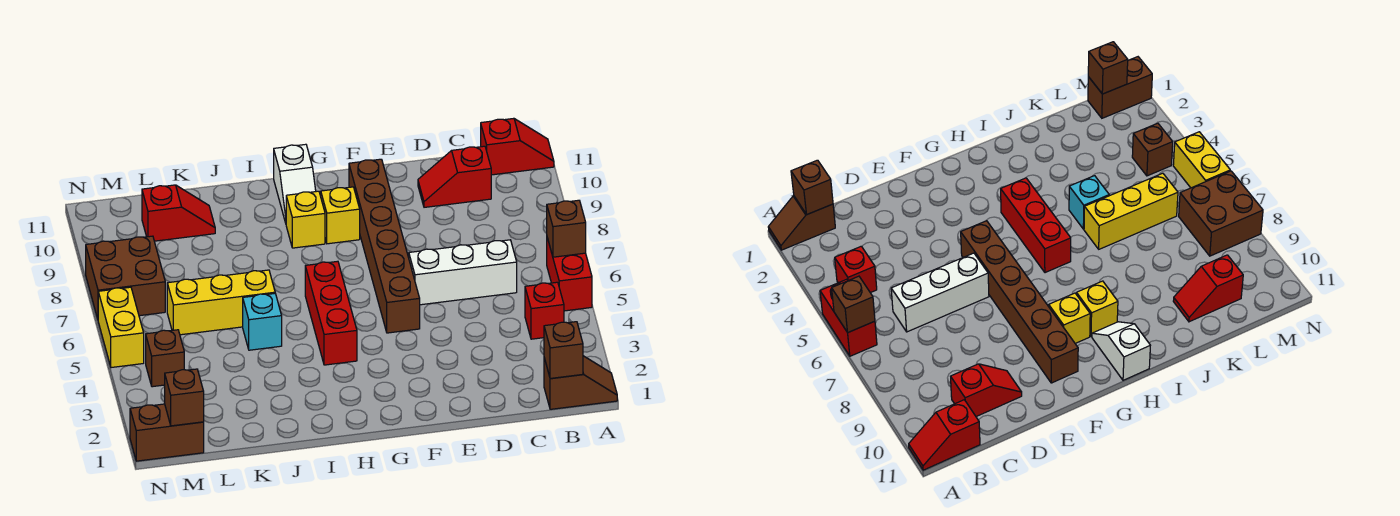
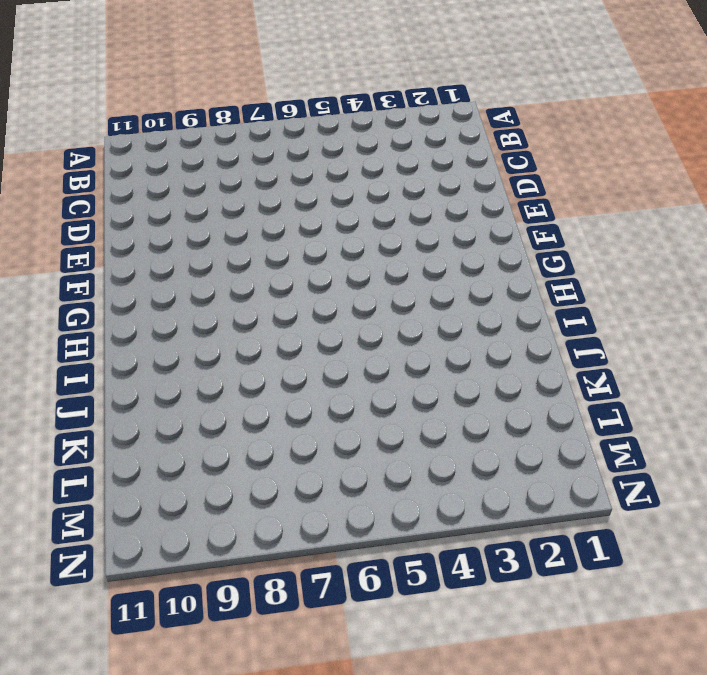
none -> brown slope A1:B1 level 1 top B
none -> red brick A5:A6 level 1
none -> red slope A11:B11 level 1 top B

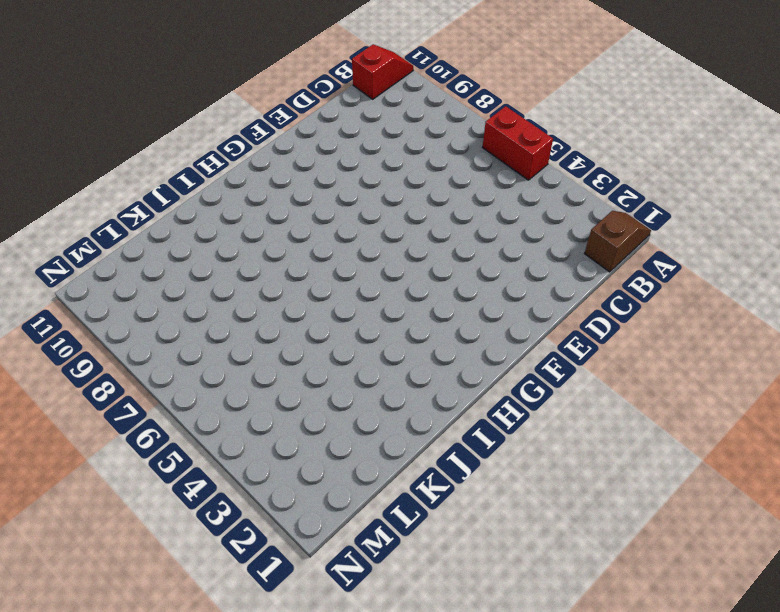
none -> red brick B4 level 1
none -> white brick C6:E6 level 1
none -> red slope C10:D10 level 1 top C

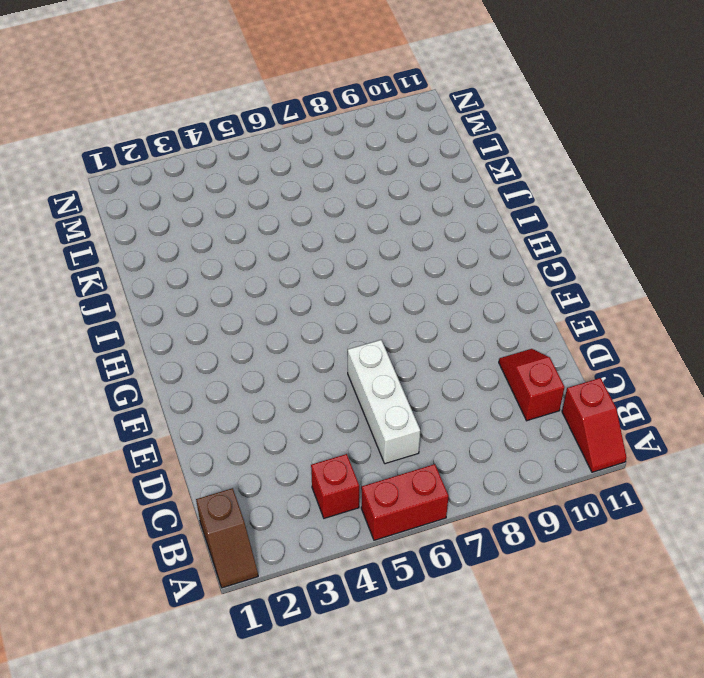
none -> brown brick F5:F10 level 1
none -> yellow brick G9 level 1
none -> red brick H4:H6 level 1

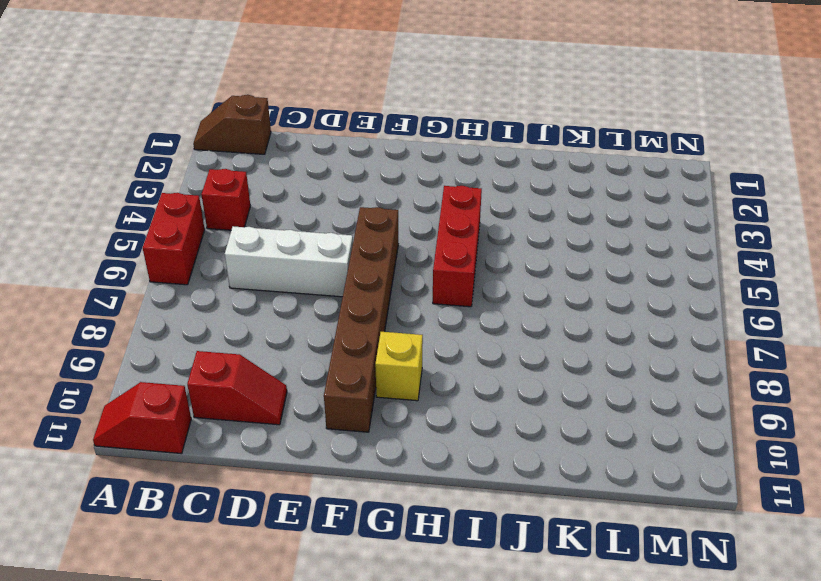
none -> yellow brick H9 level 1
none -> white slope H10:H11 level 1 top 11
none -> cyan brick J5 level 1

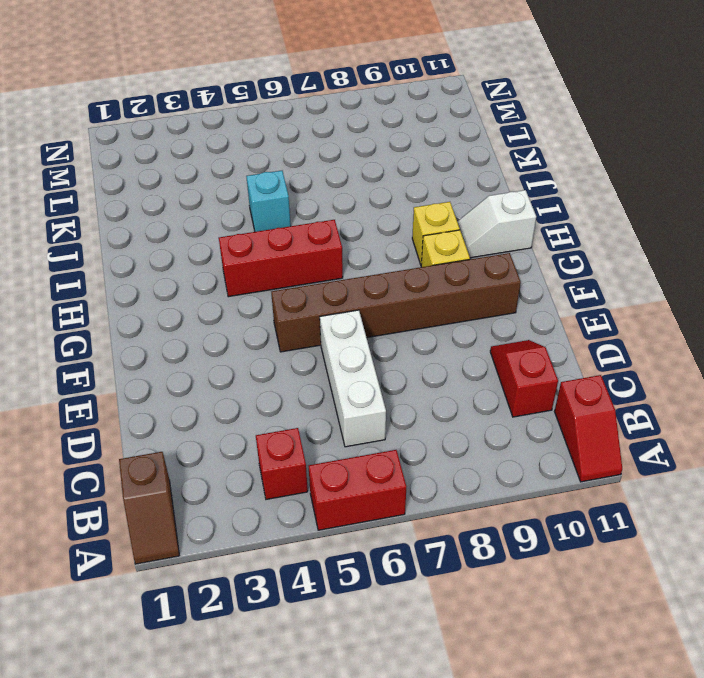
none -> yellow brick J6:L6 level 1
none -> red slope K10:L10 level 1 top L
none -> brown brick M1:N1 level 1

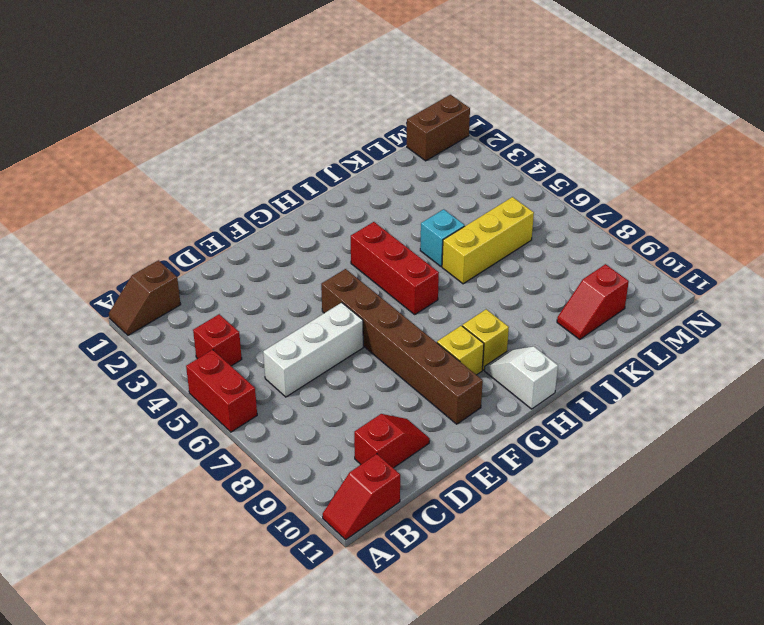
none -> brown brick M4 level 1
none -> brown brick M7:N8 level 1
none -> yellow brick N5:N6 level 1

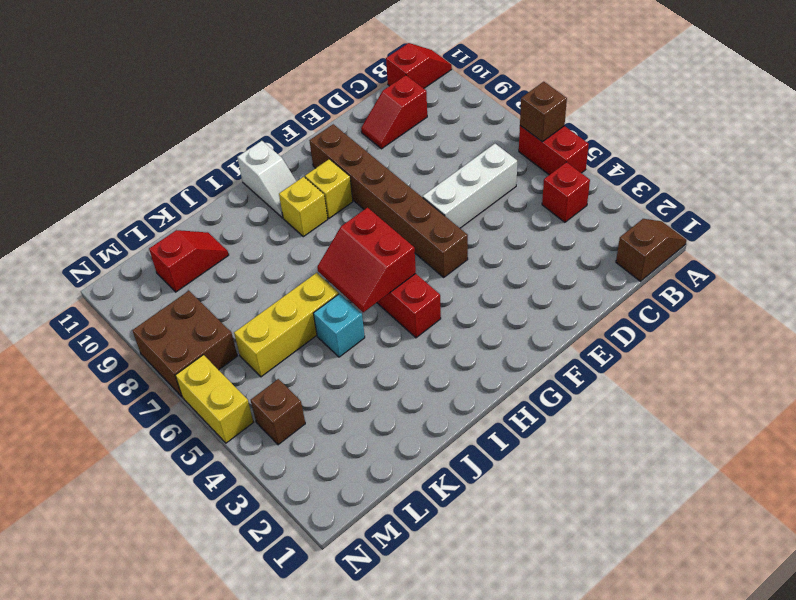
red slope H5:I6 level 2 top H -> none
none -> brown brick M1:N1 level 1
none -> brown brick B1 level 2
none -> brown brick M1 level 2

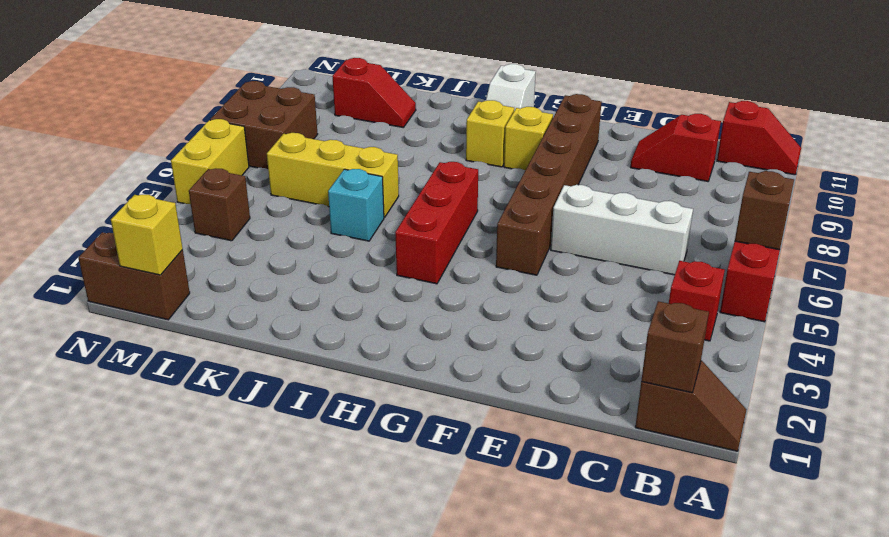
yellow brick M1 level 2 -> brown brick M1 level 2

